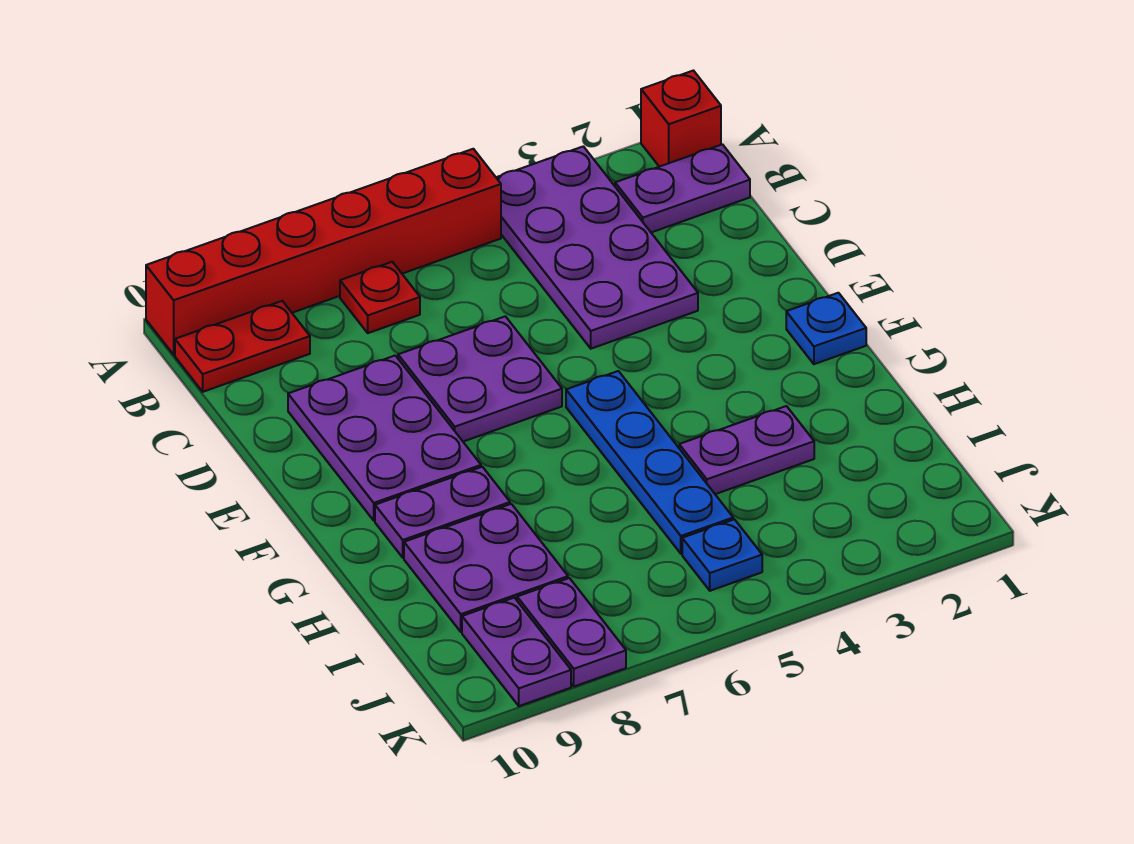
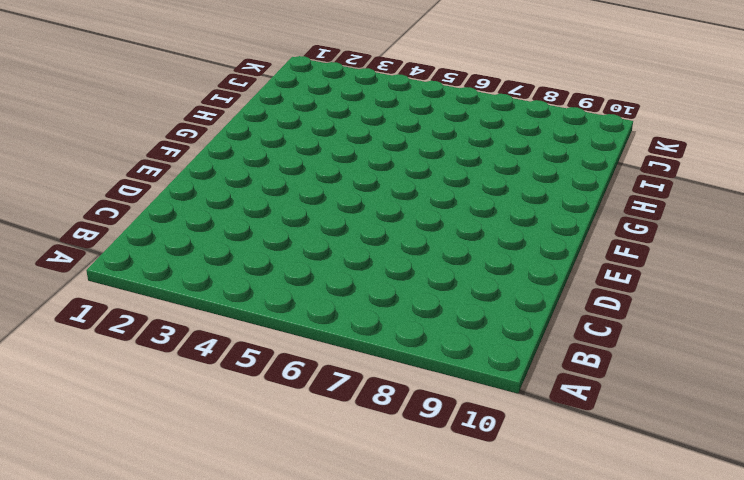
none -> red brick A1 level 1
none -> purple plate A3:D4 level 1
none -> red brick A5:A10 level 1

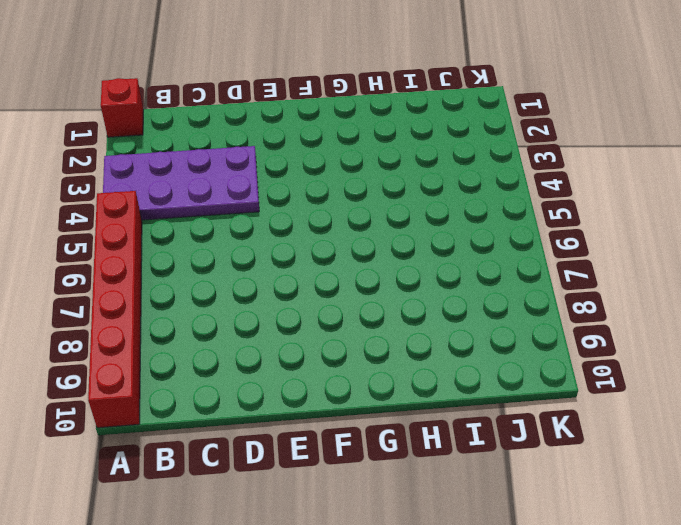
none -> purple plate B1:B2 level 1
none -> red plate B7 level 1
none -> red plate B9:B10 level 1

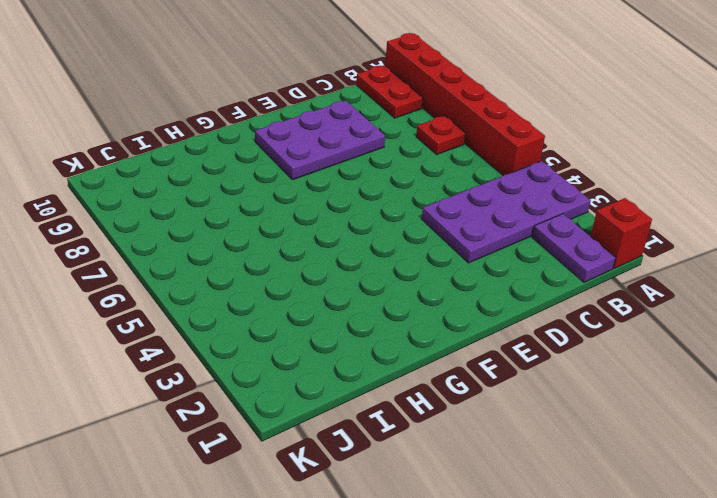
none -> purple plate D6:E7 level 1
none -> blue plate F1 level 1
none -> blue plate F5:I5 level 1

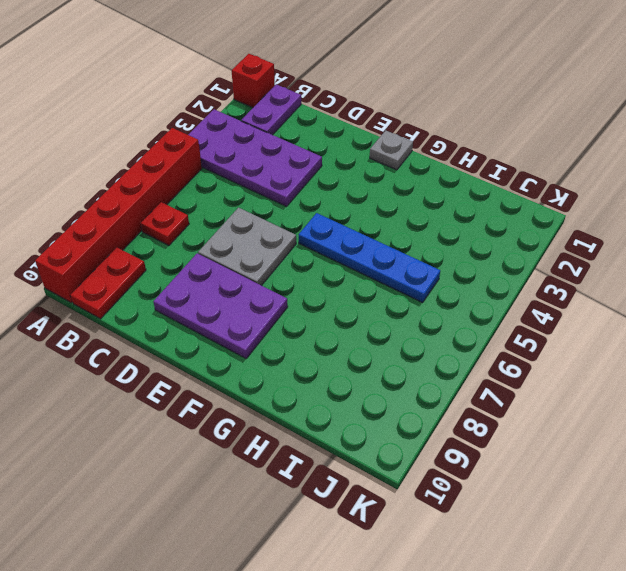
grey plate D6:E7 level 1 -> purple plate D6:E7 level 1
grey plate F1 level 1 -> blue plate F1 level 1
none -> purple plate G8:G9 level 1
none -> purple plate H3:H4 level 1
none -> purple plate H8:I9 level 1

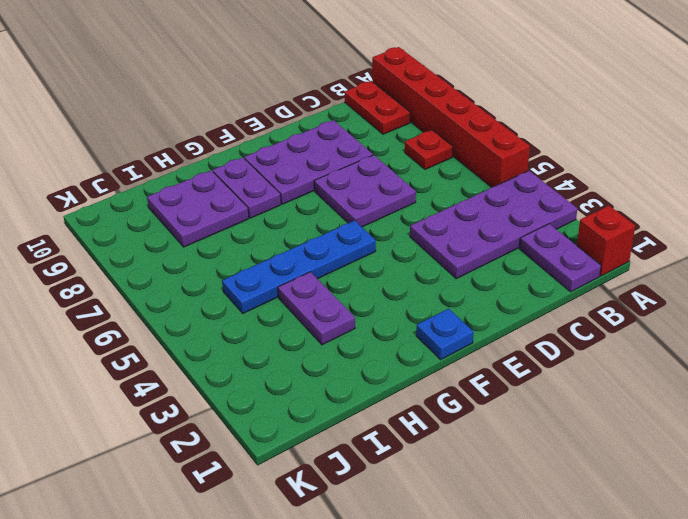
none -> blue plate J5 level 1
none -> purple plate J8:K8 level 1
none -> purple plate J9:K9 level 1

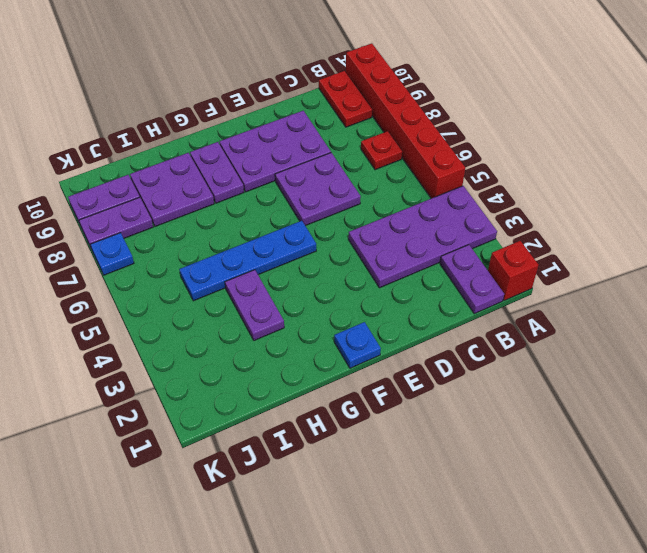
blue plate K7 level 1 -> blue plate J5 level 1

